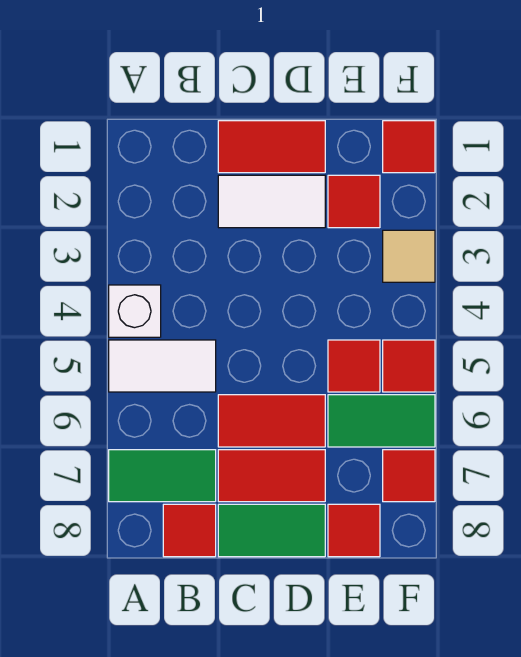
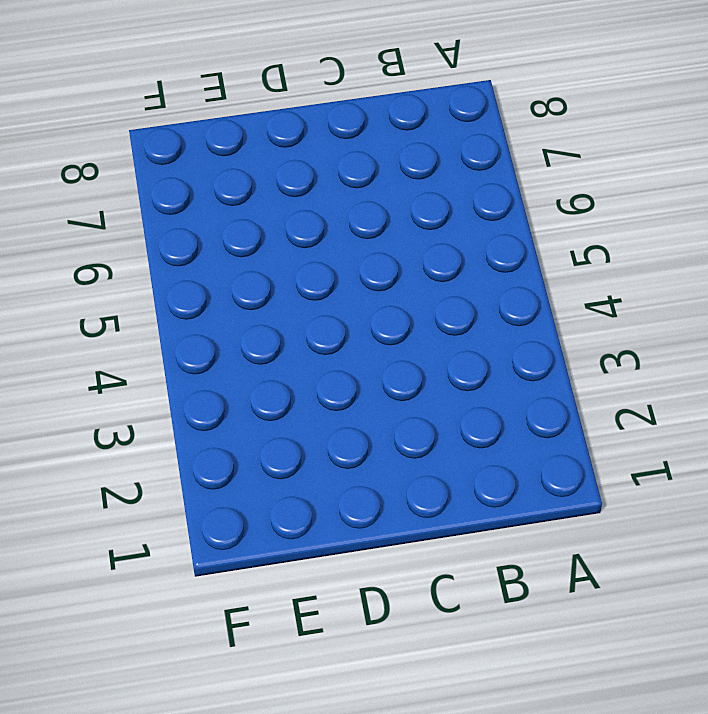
none -> white brick A4 level 1
none -> white tile A5:B5 level 1
none -> green tile A7:B7 level 1

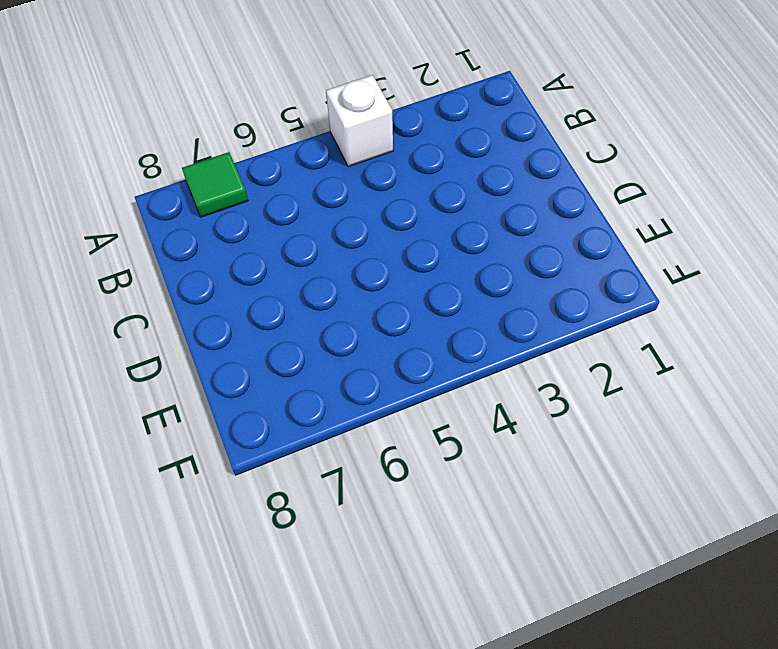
green tile A7 level 1 -> green tile A7:B7 level 1
none -> white tile A5:B5 level 1
none -> red tile B8 level 1
none -> red tile C1:D1 level 1

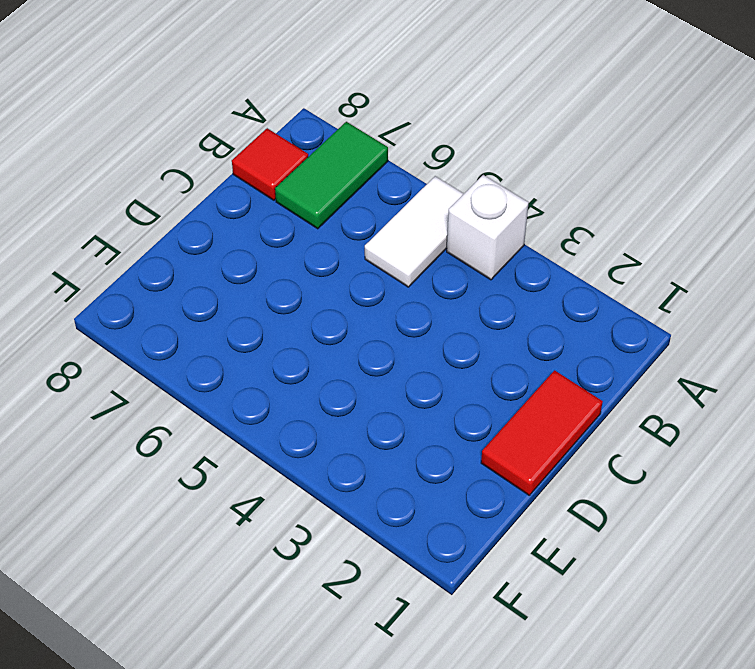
none -> white tile C2:D2 level 1
none -> red tile C6:D6 level 1
none -> red tile C7:D7 level 1

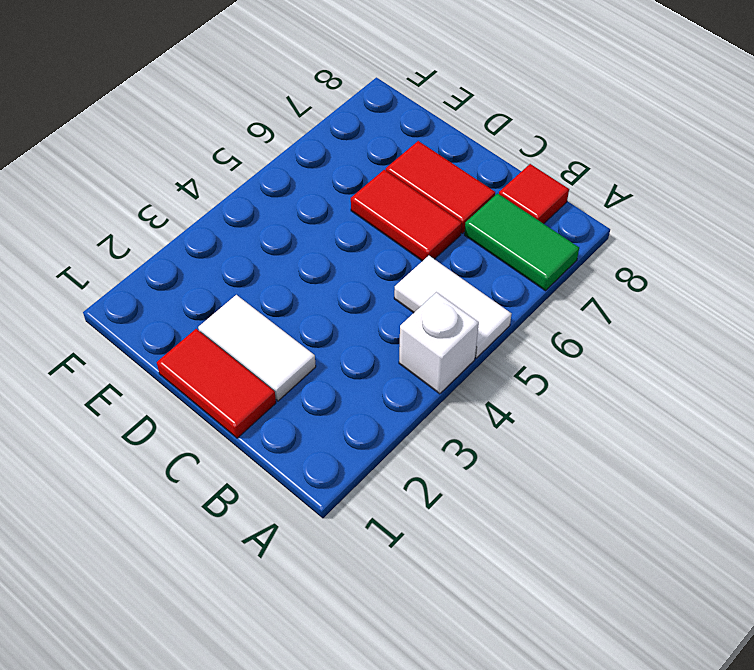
none -> green tile C8:D8 level 1
none -> red tile E2 level 1
none -> red tile E5 level 1

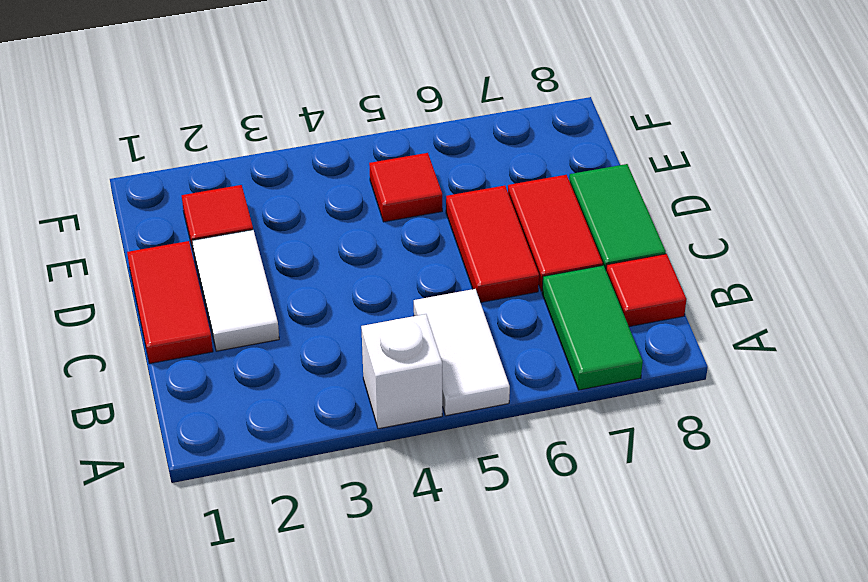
none -> green tile E6:F6 level 1
none -> red tile E8 level 1
none -> red tile F1 level 1

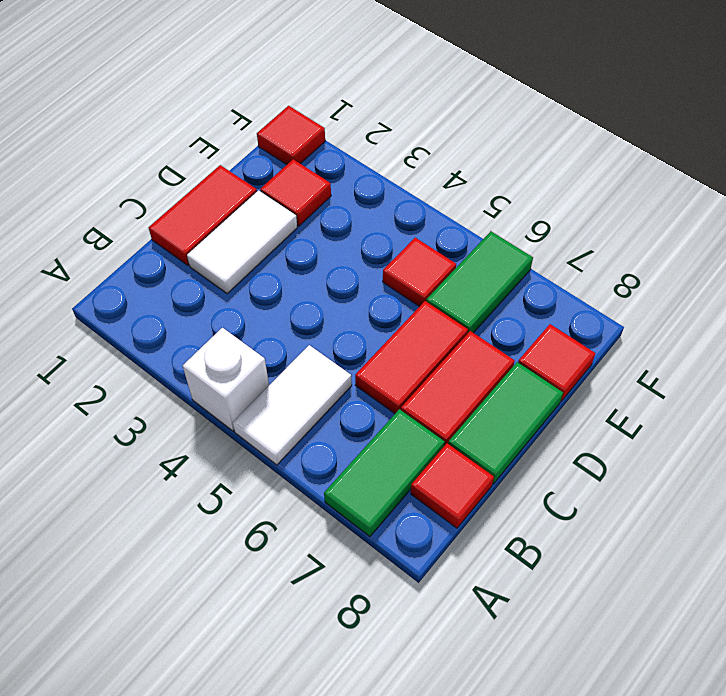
none -> tan tile F3 level 1
none -> red tile F5 level 1
none -> red tile F7 level 1

